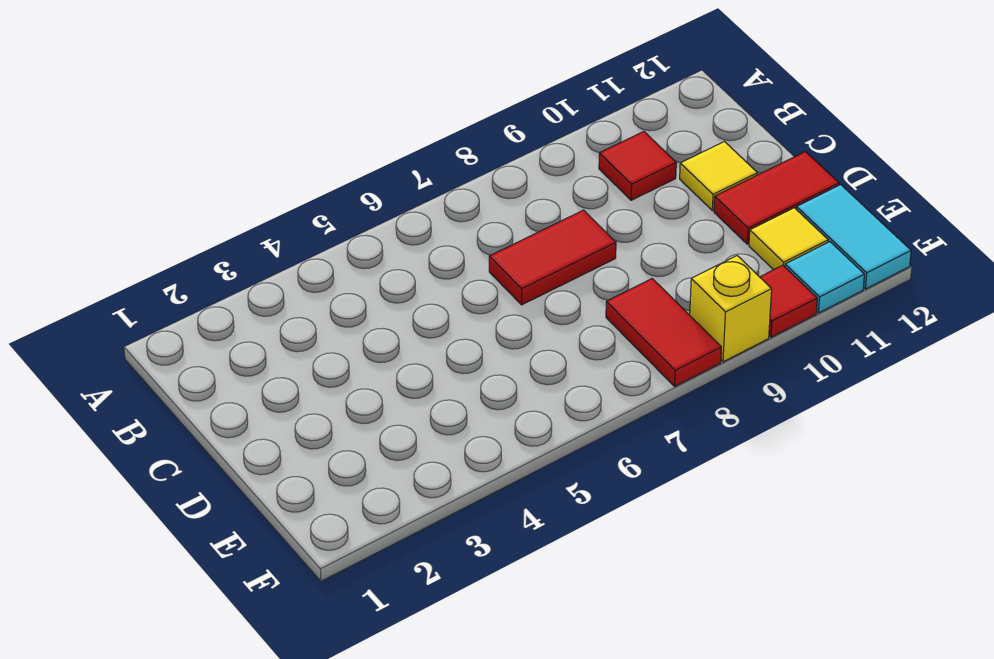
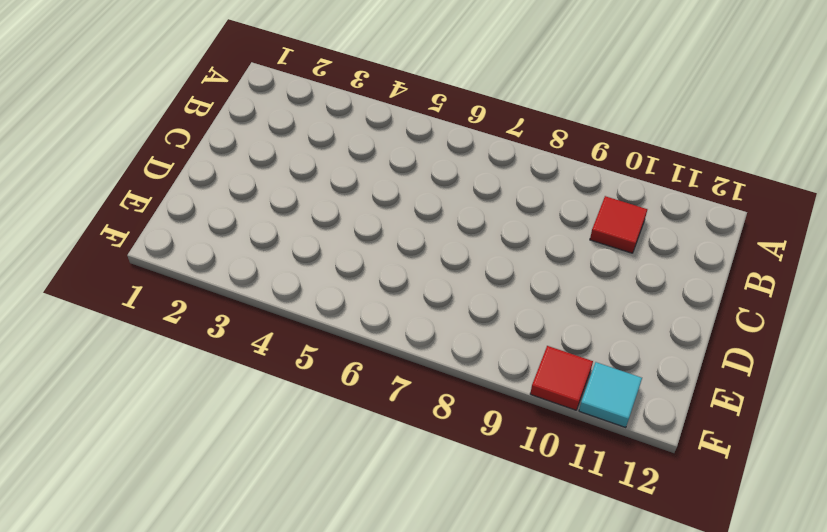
none -> red tile C7:C8 level 1
none -> yellow tile C11 level 1

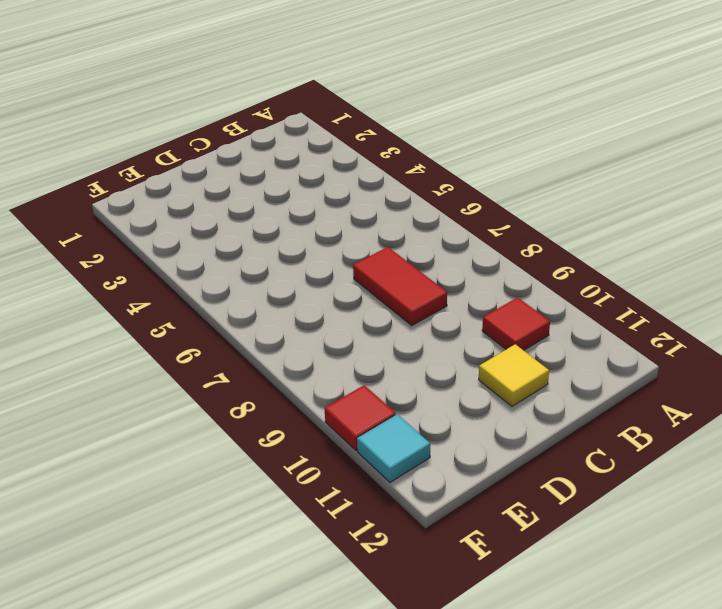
none -> red tile D11:D12 level 1
none -> red tile E8:F8 level 1

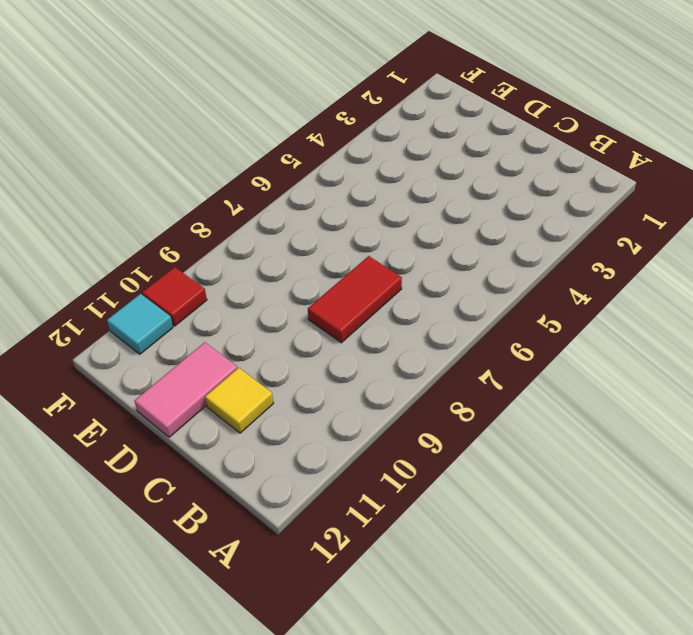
pink tile D11:D12 level 1 -> red tile D11:D12 level 1
none -> red tile B10 level 1
none -> red tile E8:F8 level 1

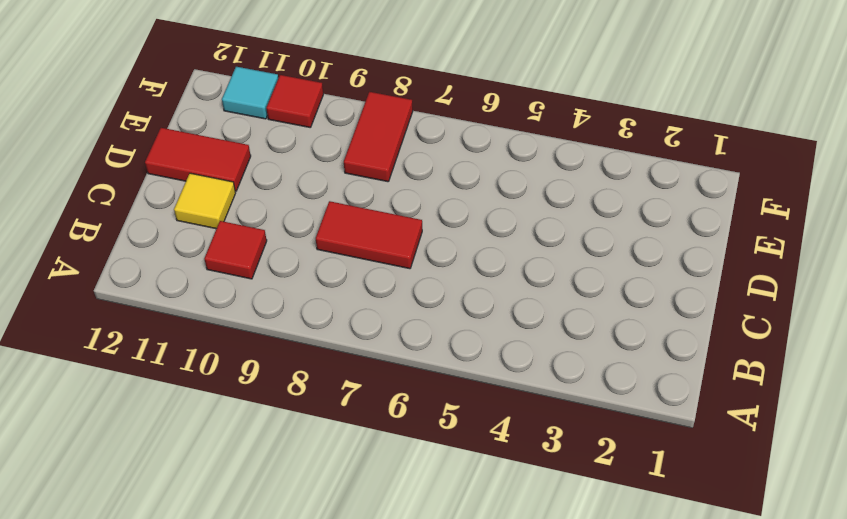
none -> yellow tile E11 level 1
none -> cyan tile E12:F12 level 1

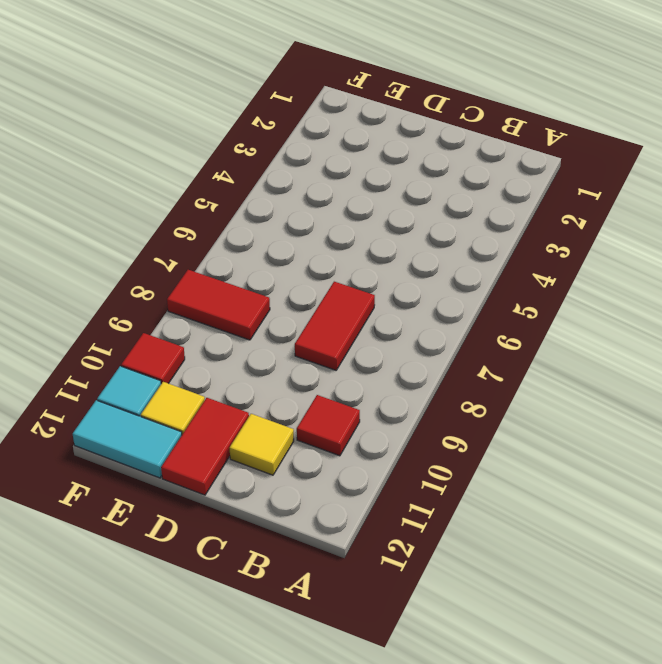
none -> yellow brick F9 level 1

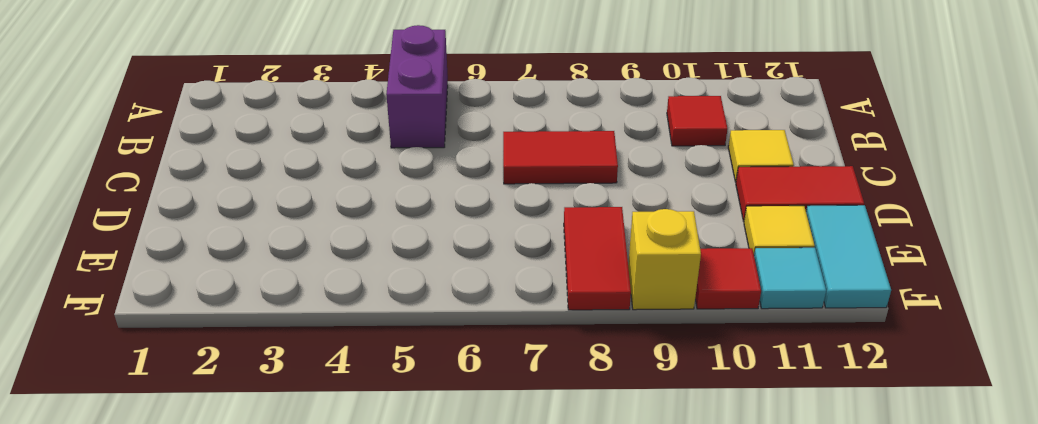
purple brick A5:B5 level 1 -> none

